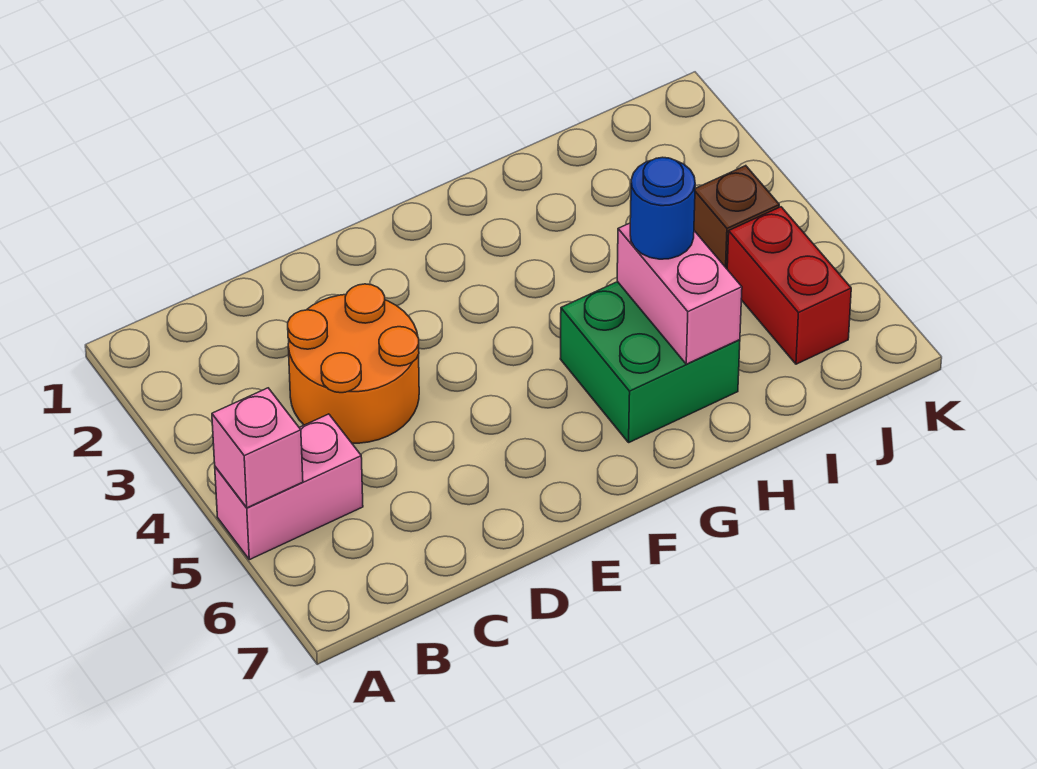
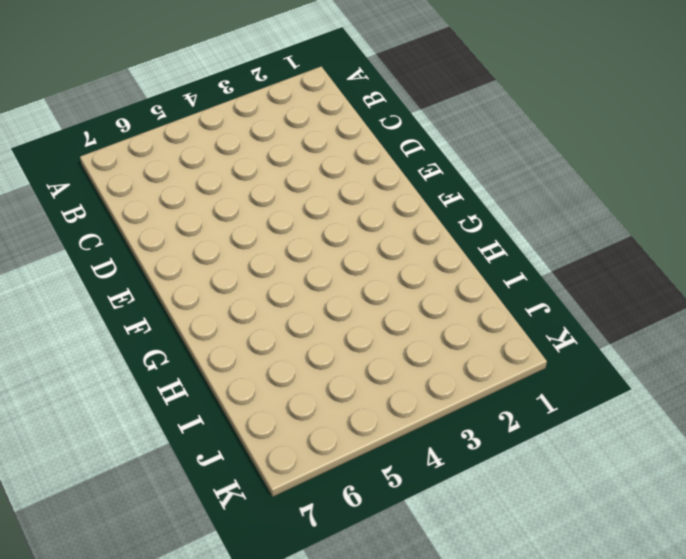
none -> pink brick A5:B5 level 1
none -> orange round brick C3:D4 level 1

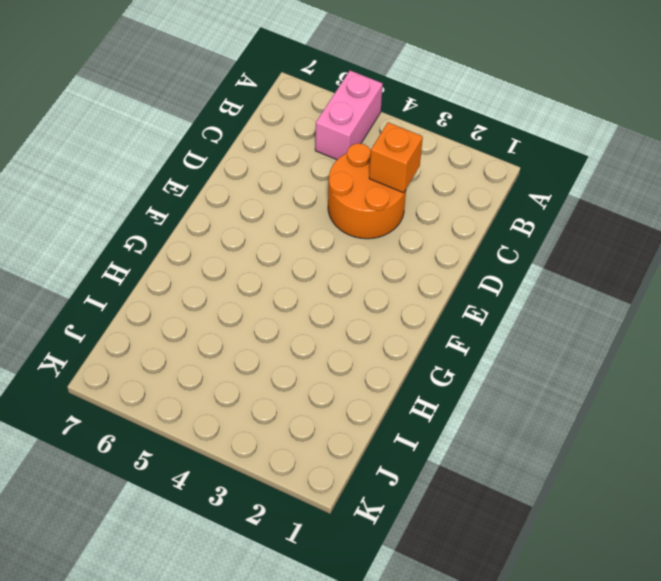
orange brick C3 level 2 -> none
none -> green brick G5:H6 level 1
none -> brown brick J4 level 1

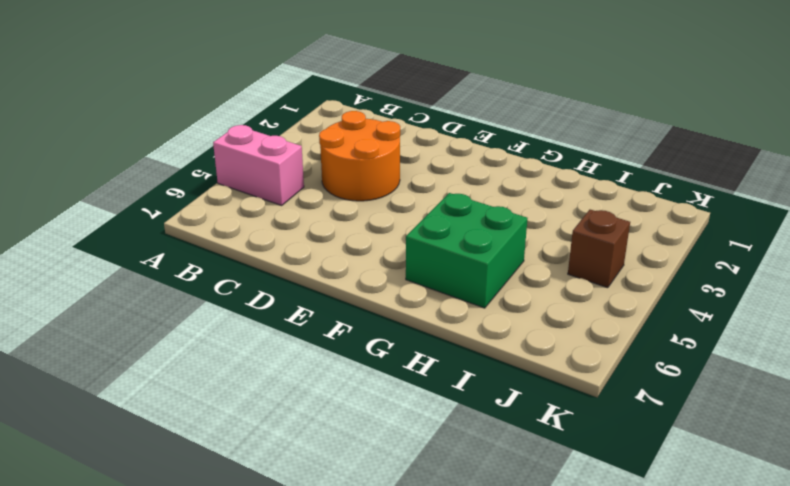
none -> red brick J5:J6 level 1
none -> pink brick A5 level 2

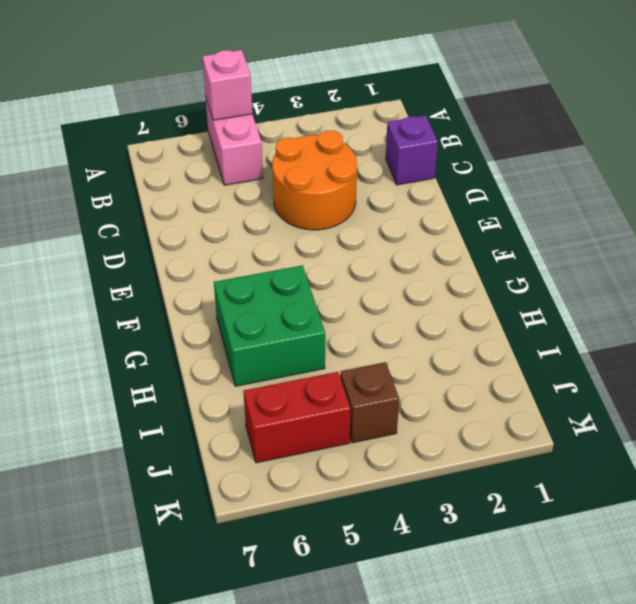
purple brick C1 level 1 -> none
none -> pink brick H5:H6 level 2
none -> blue round brick H5 level 3

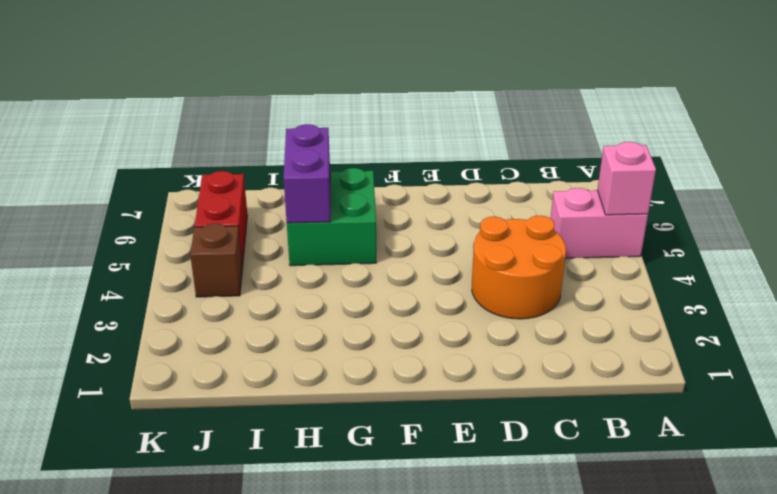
purple brick H5:H6 level 2 -> pink brick H5:H6 level 2
none -> blue round brick H5 level 3

